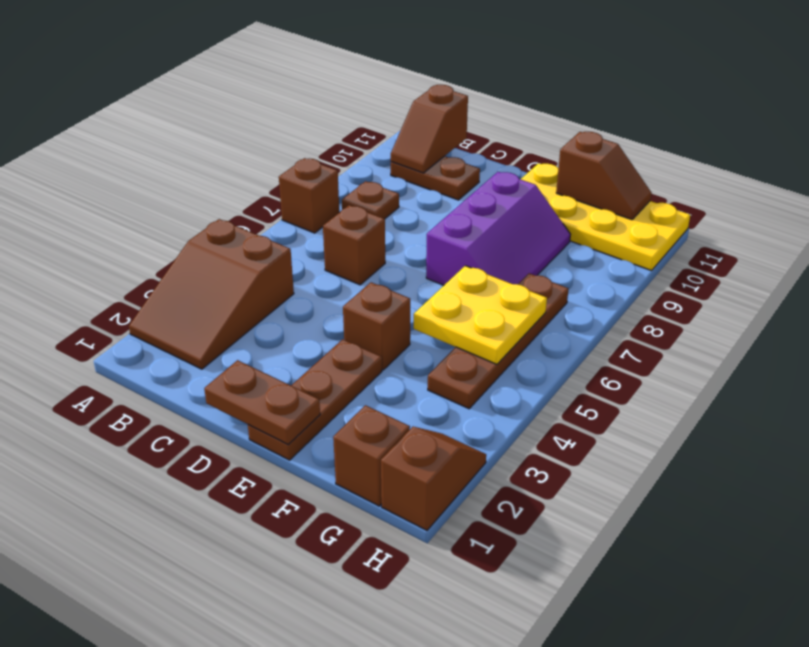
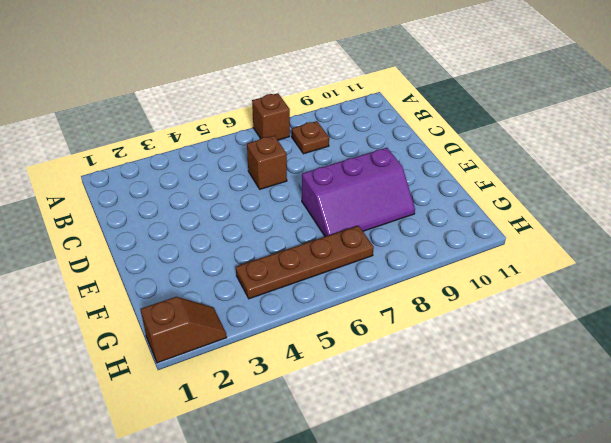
none -> brown slope A2:B4 level 1 top 4
none -> brown plate B10:C10 level 1
none -> brown plate E1:E3 level 1

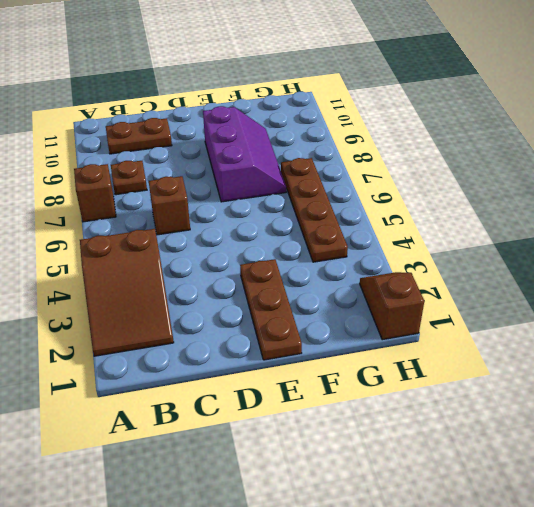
none -> brown brick E4 level 1
none -> yellow plate E10:H11 level 1
none -> brown brick G1 level 1

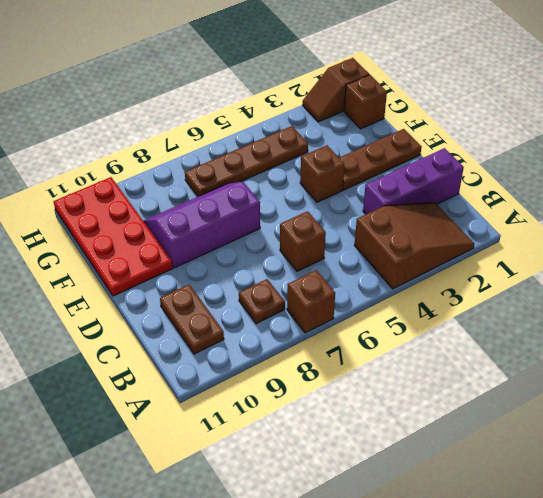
purple brick C1:C3 level 1 -> none
red plate E10:H11 level 1 -> yellow plate E10:H11 level 1
none -> brown slope B10:B11 level 2 top 11
none -> brown plate D1:E1 level 2
none -> yellow plate F5:G6 level 2

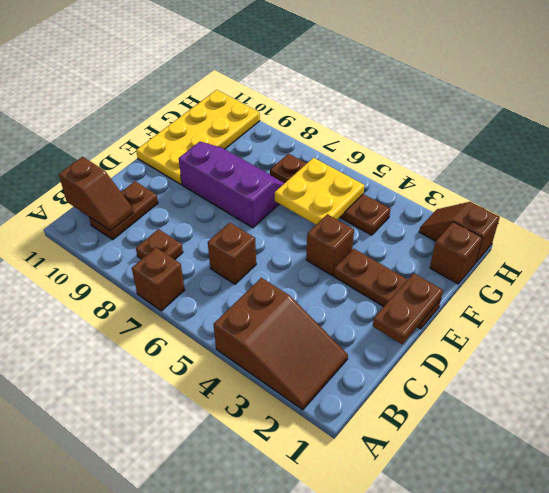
none -> brown slope F11:G11 level 2 top F

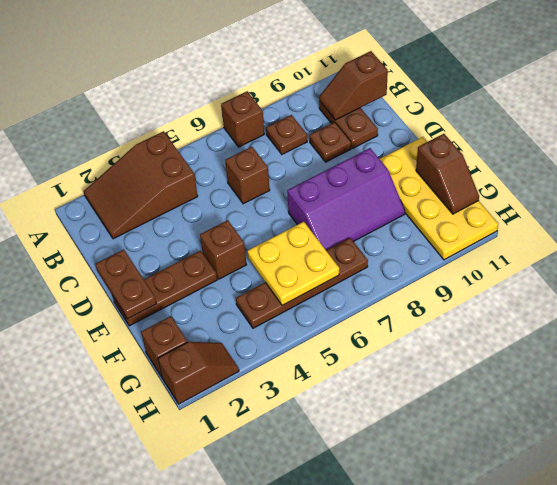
brown plate C9 level 1 -> none

